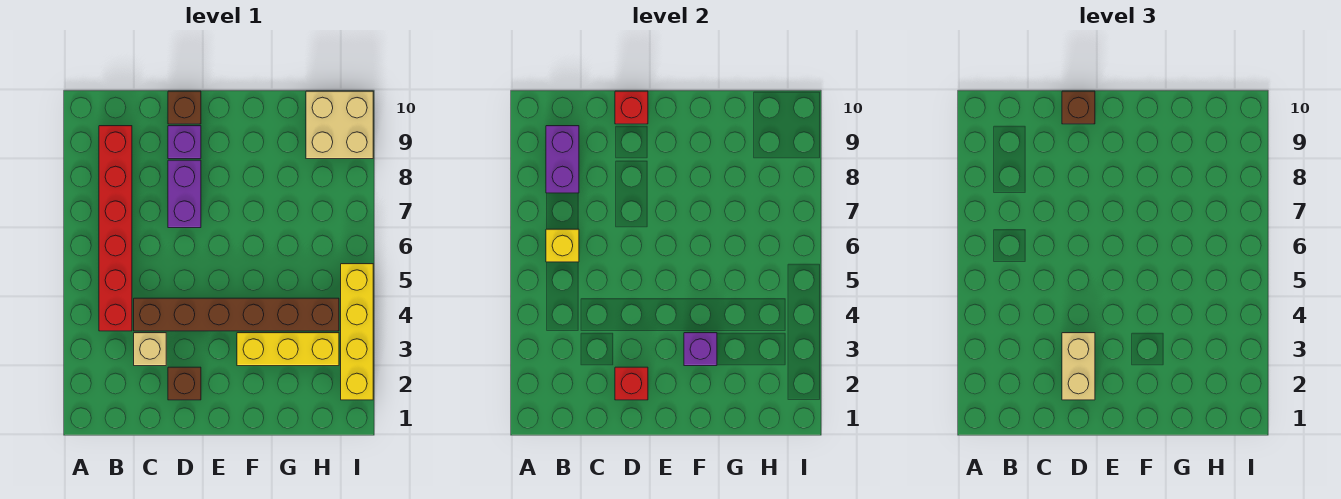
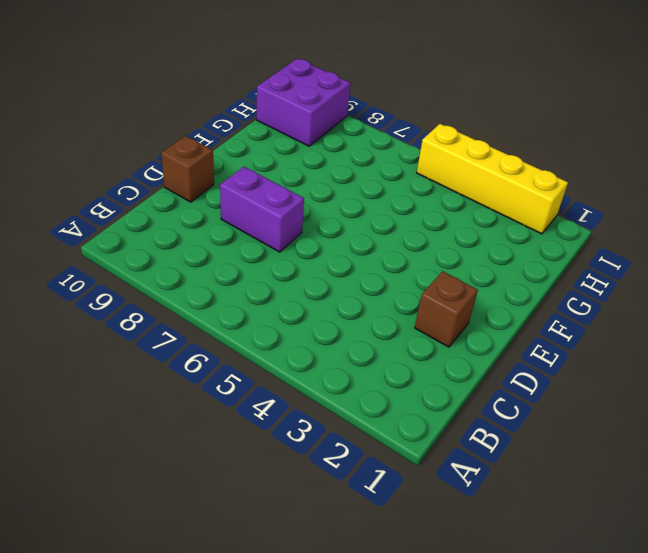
purple brick H9:I10 level 1 -> tan brick H9:I10 level 1
none -> red brick B4:B9 level 1
none -> tan brick C3 level 1
none -> brown brick C4:H4 level 1

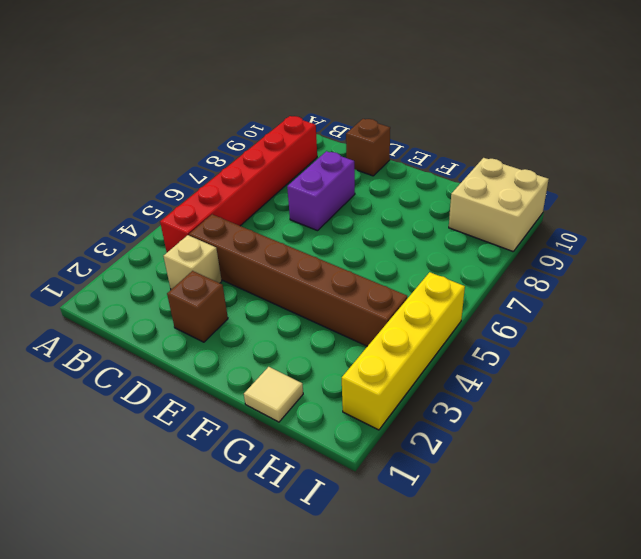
tan tile G1 level 1 -> none
none -> purple brick D9 level 1
none -> yellow brick F3:H3 level 1
none -> yellow brick B6 level 2

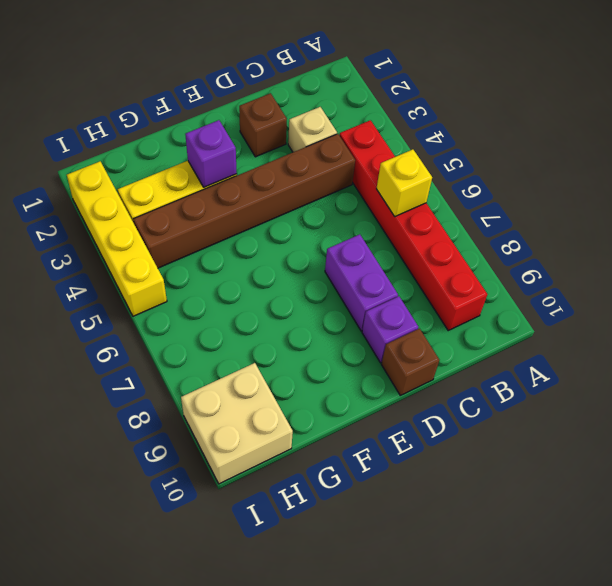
none -> purple brick B8:B9 level 2
none -> red brick D2 level 2
none -> red brick D10 level 2

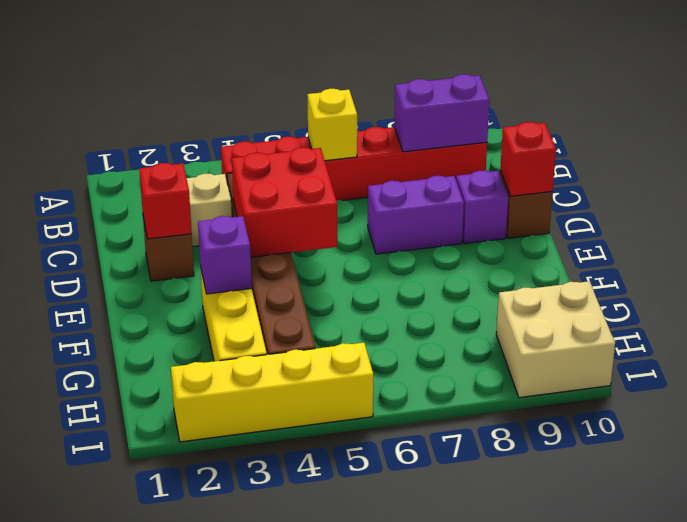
red brick D4:E5 level 2 -> none
none -> tan brick D2:D3 level 3
none -> brown brick D10 level 3

